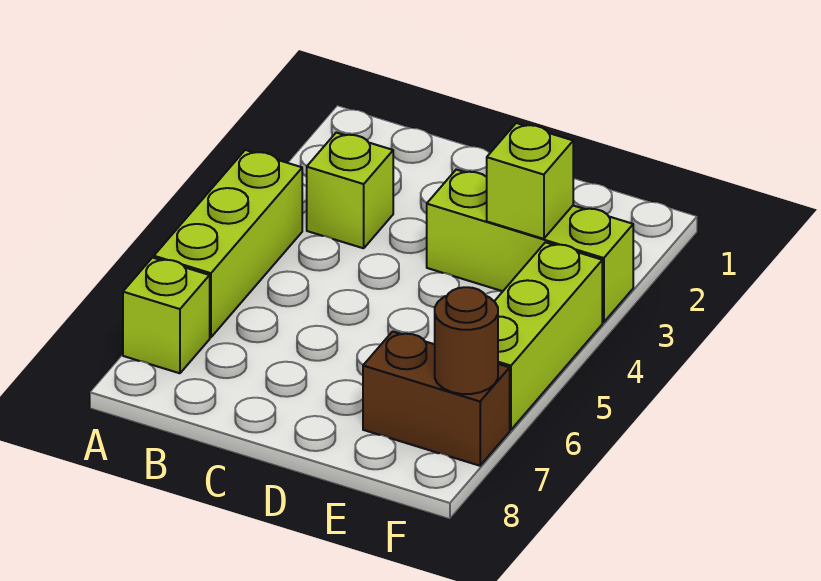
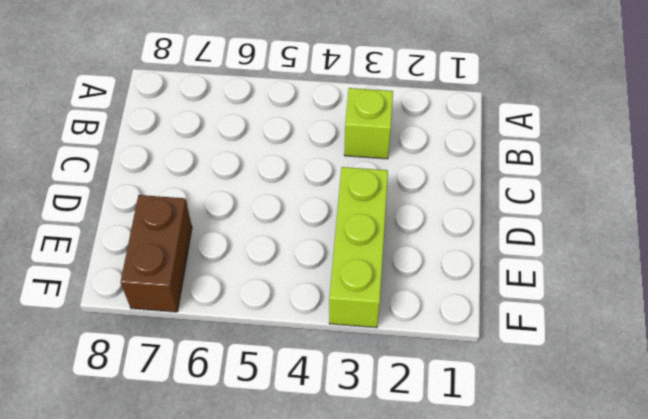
none -> lime brick A4:A6 level 1
none -> lime brick A7 level 1

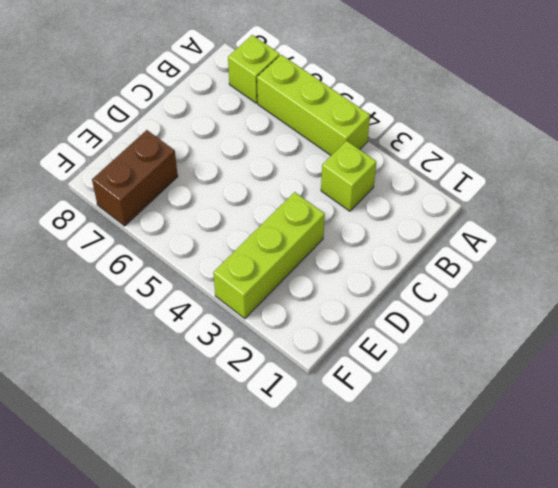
none -> lime brick F4:F6 level 1
none -> lime brick E3 level 2

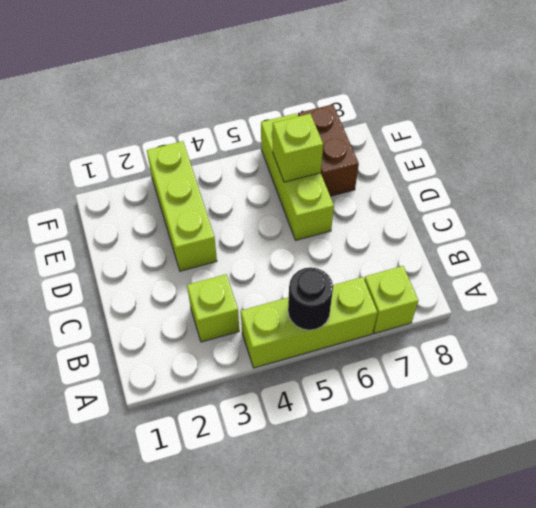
black round brick A5 level 2 -> none
lime brick D6:F6 level 1 -> lime brick F4:F6 level 1
lime brick E6 level 2 -> lime brick E3 level 2
none -> brown round brick F7 level 2

